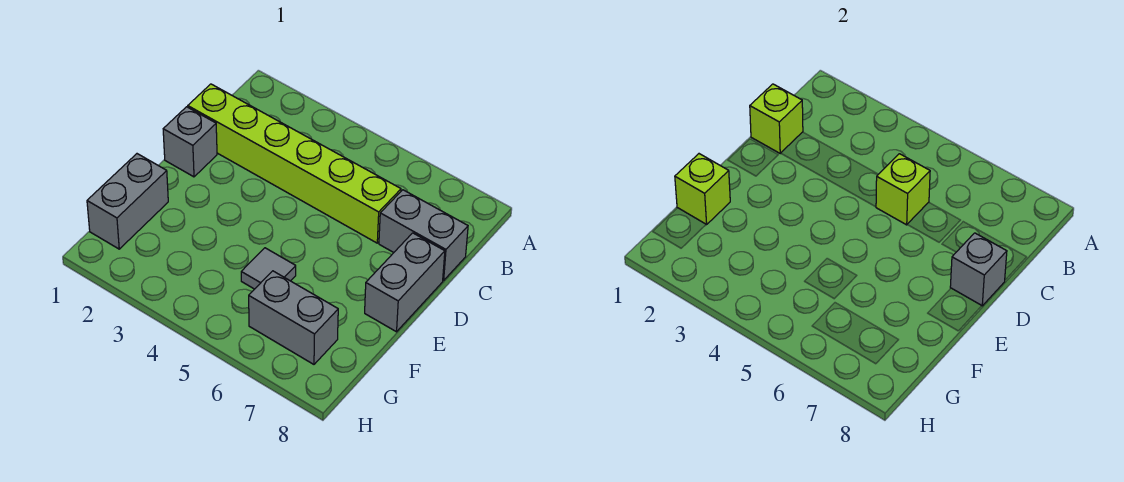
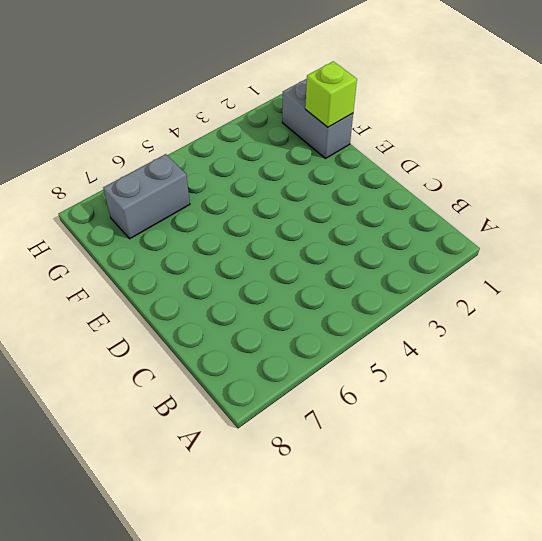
none -> lime brick C1:C6 level 1
none -> grey brick C7:C8 level 1

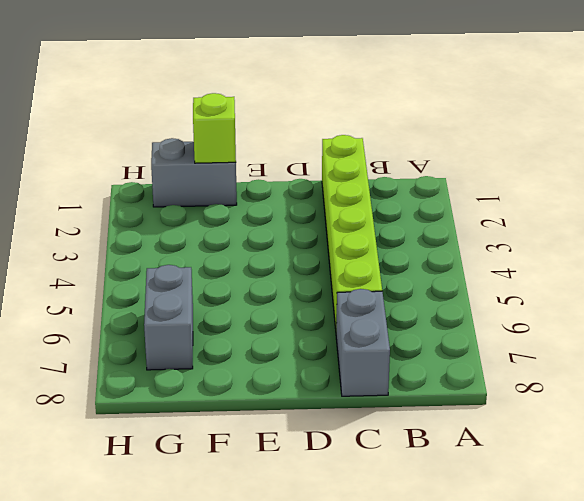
none -> grey brick D1 level 1
none -> grey brick D8:E8 level 1

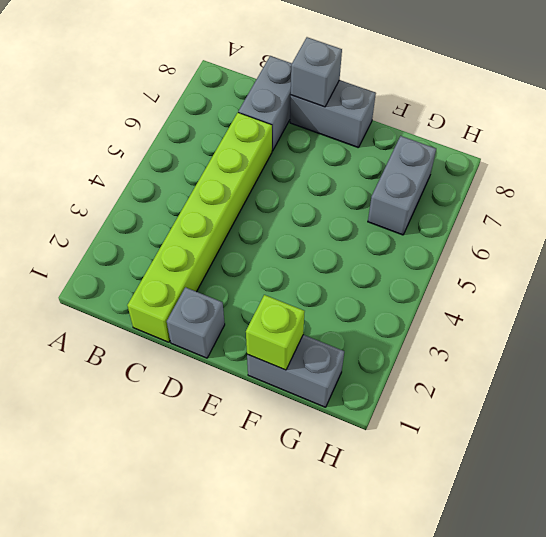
none -> grey tile F5 level 1
none -> lime brick C1 level 2

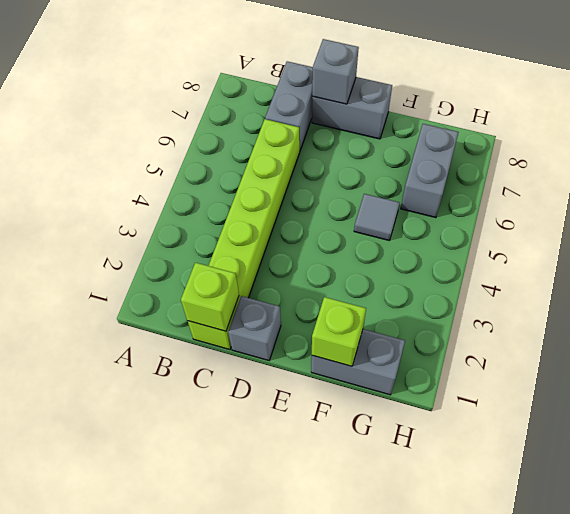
none -> lime brick C5 level 2

